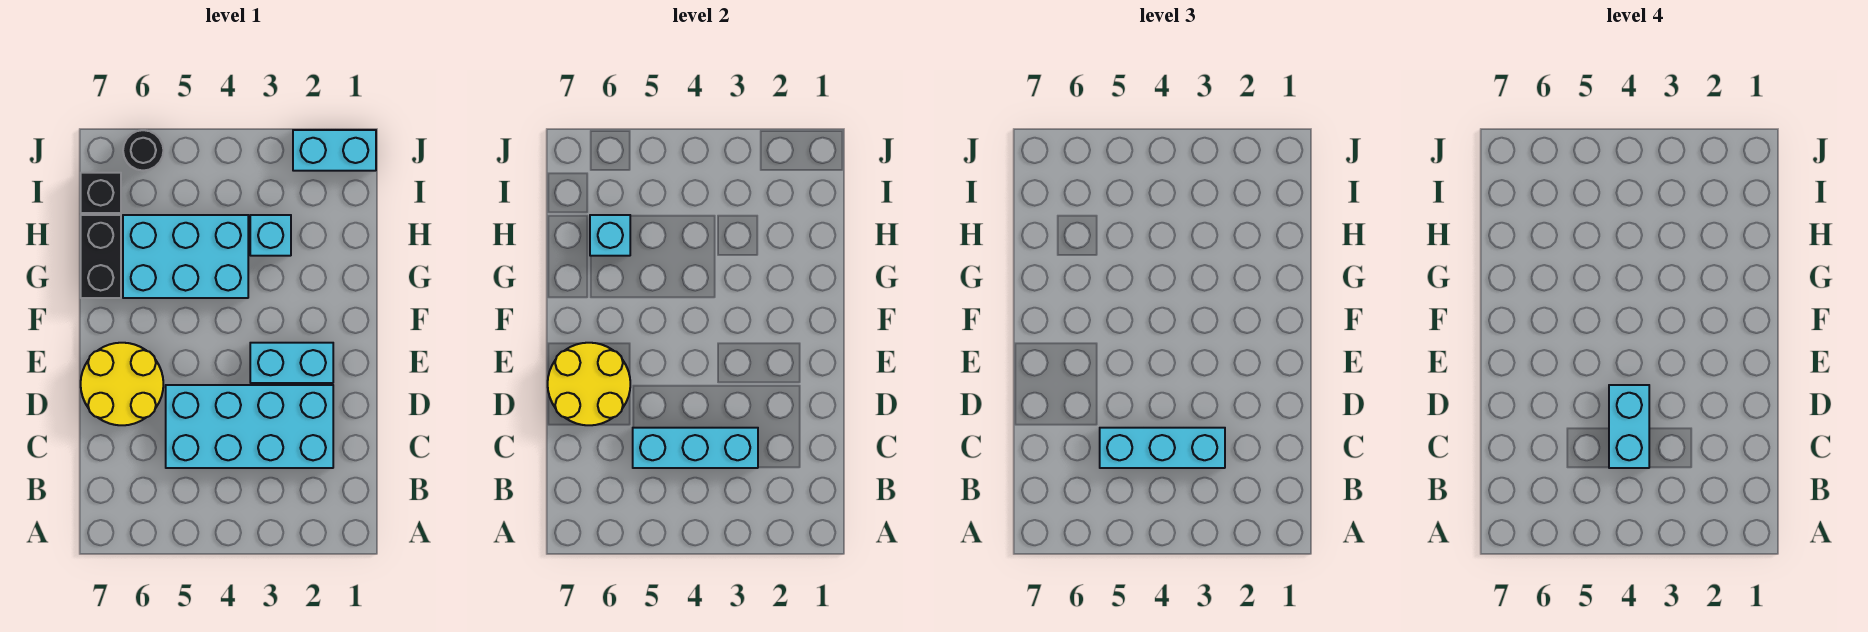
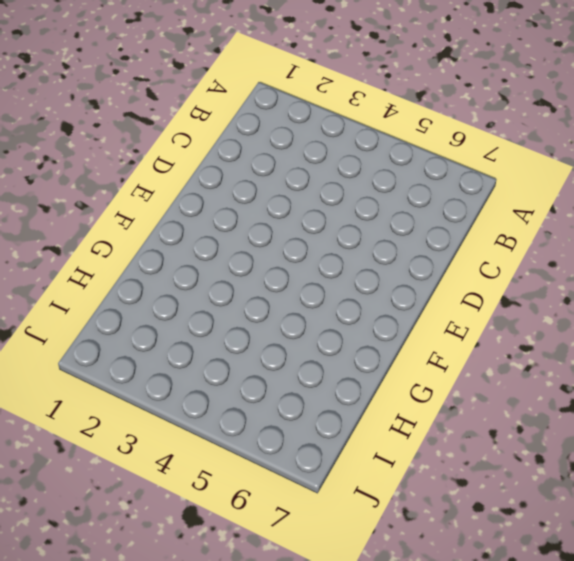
none -> cyan brick C2:D5 level 1
none -> yellow round brick D6:E7 level 1
none -> cyan brick E2:E3 level 1

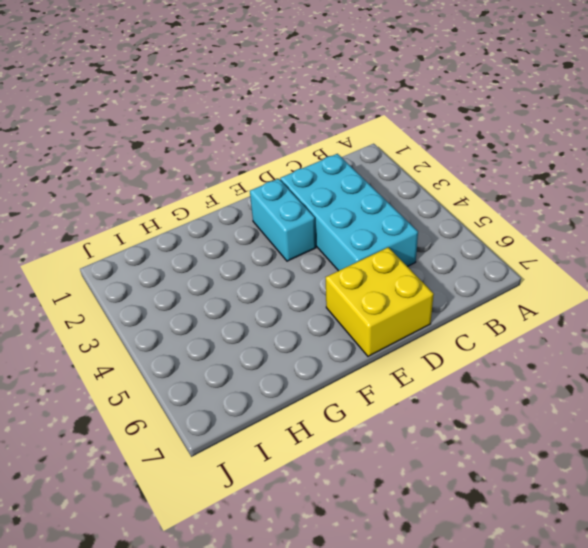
yellow brick D6:E7 level 1 -> yellow round brick D6:E7 level 1
none -> cyan brick G4:H6 level 1
none -> black brick G7:H7 level 1
none -> cyan brick H3 level 1

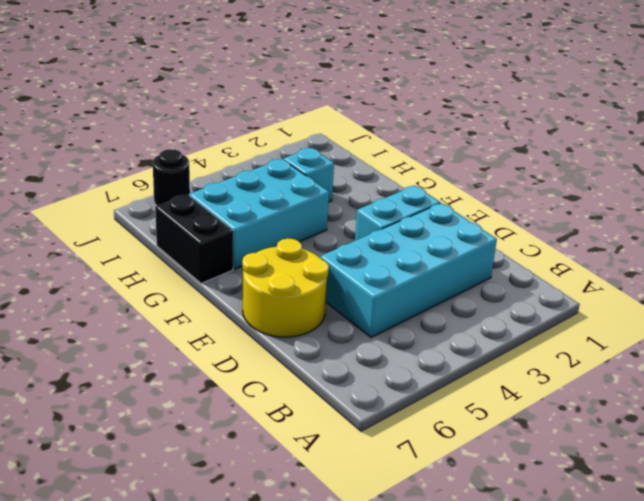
none -> black brick I7 level 1
none -> cyan brick J1:J2 level 1
none -> cyan brick C3:C5 level 2

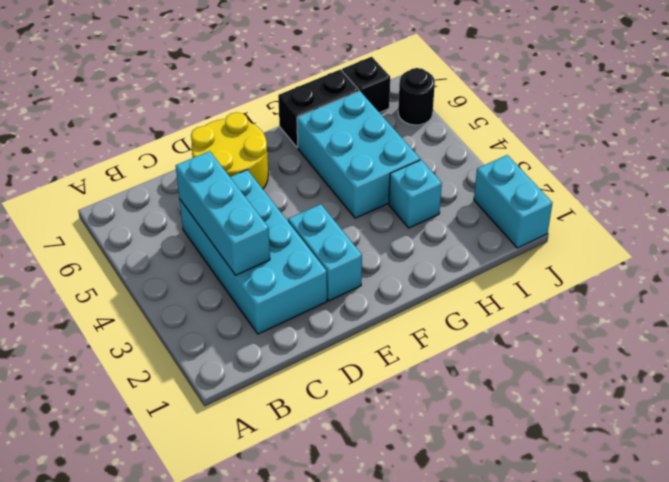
none -> yellow round brick D6:E7 level 2
none -> cyan brick H6 level 2
none -> cyan brick C3:C5 level 3

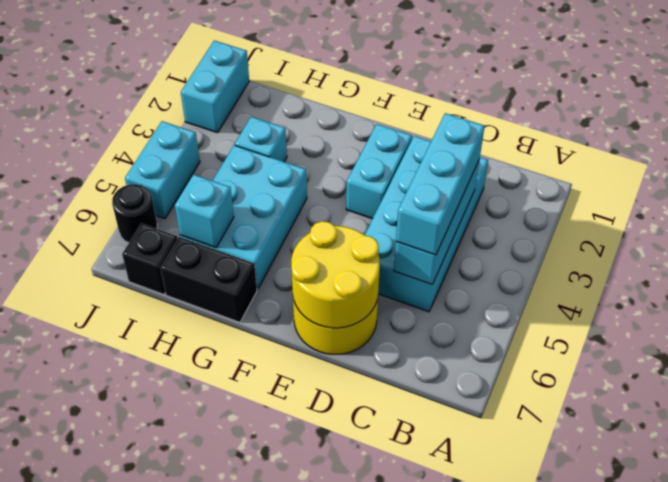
cyan brick J4:J5 level 1 -> cyan brick C4:D4 level 4

